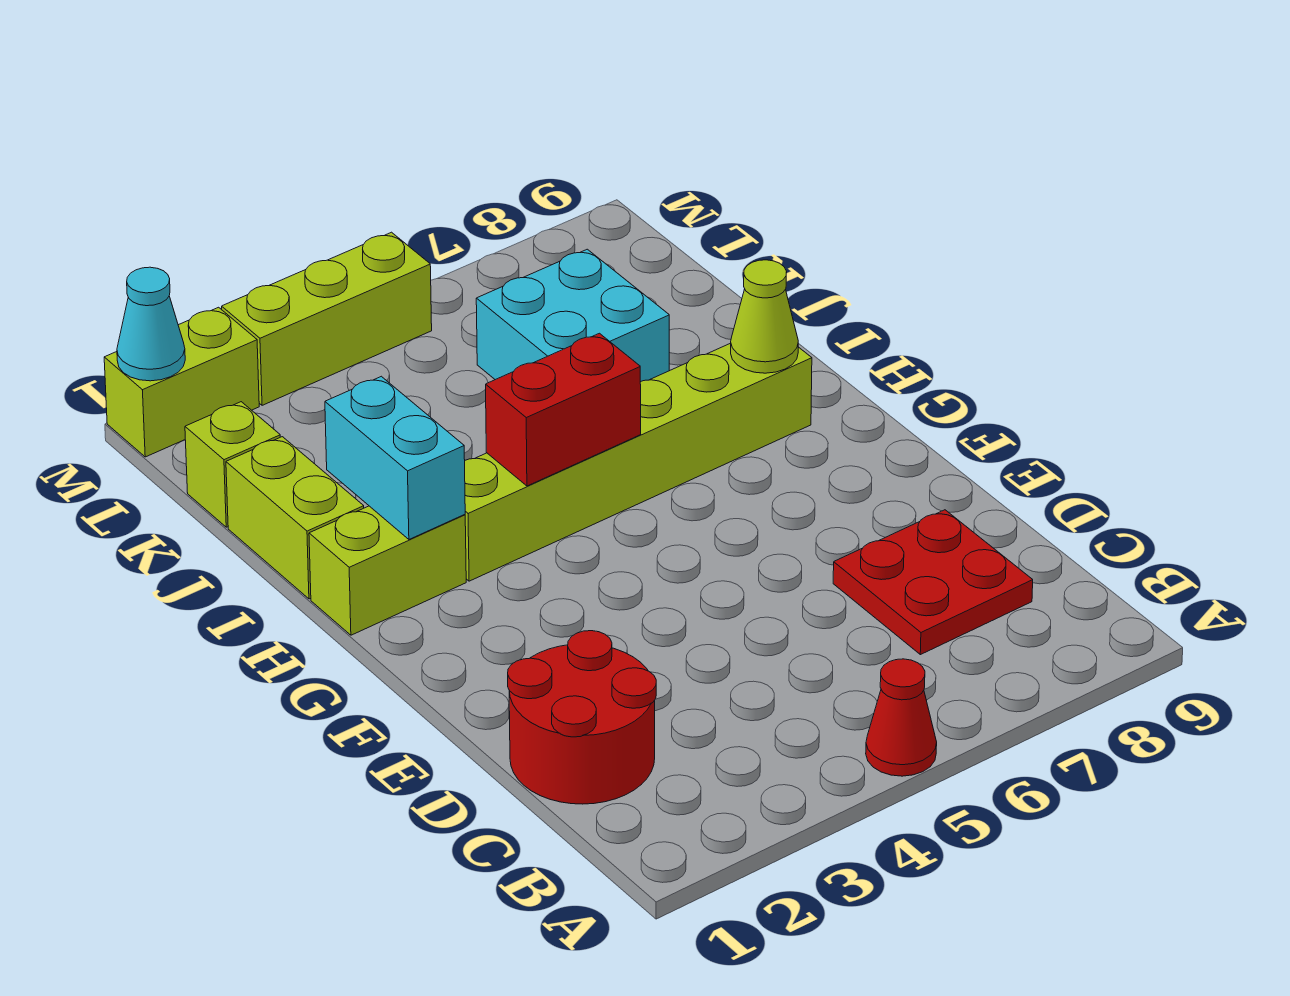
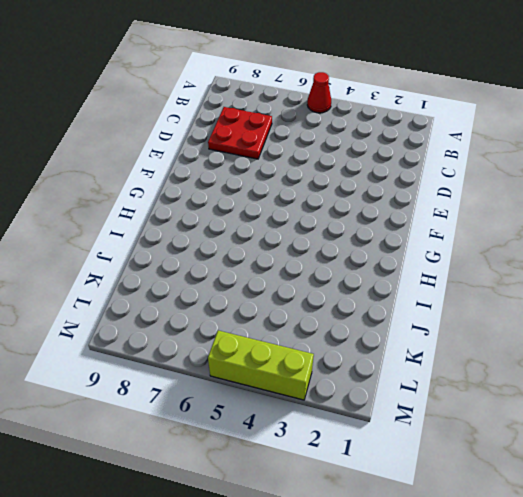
none -> red round brick C1:D2 level 1
none -> lime brick H1:H2 level 1
none -> lime brick H3:H8 level 1

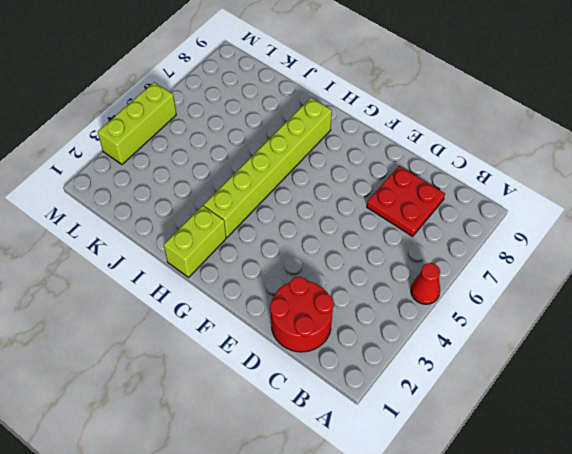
none -> lime brick I1:J1 level 1
none -> cyan brick J6:K7 level 1
none -> lime brick K1 level 1

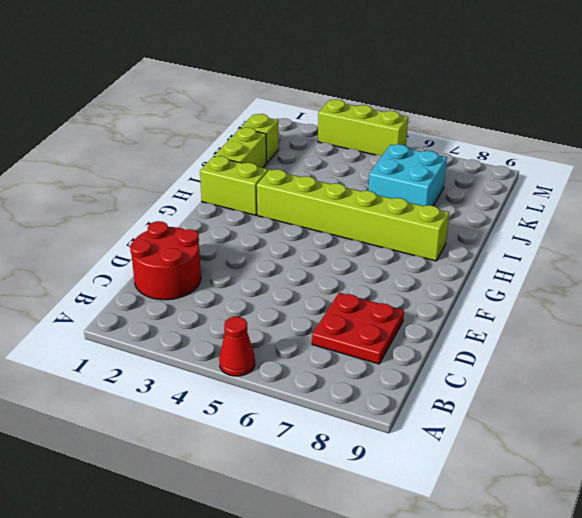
none -> lime brick M1:M2 level 1
none -> cyan brick H2:I2 level 2
none -> red brick H4:H5 level 2

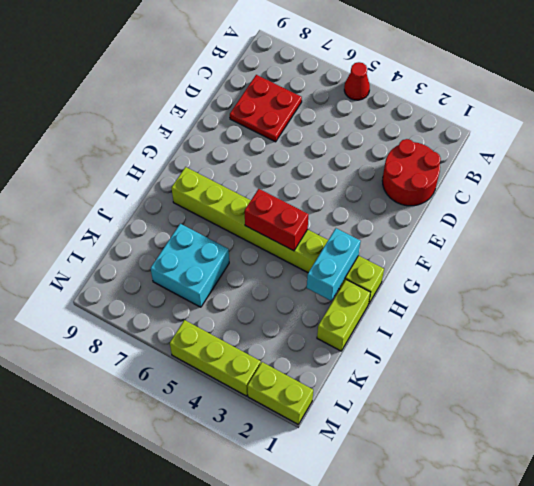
none -> lime brick K1 level 1
none -> lime cone H8 level 2
none -> cyan cone M1 level 2

